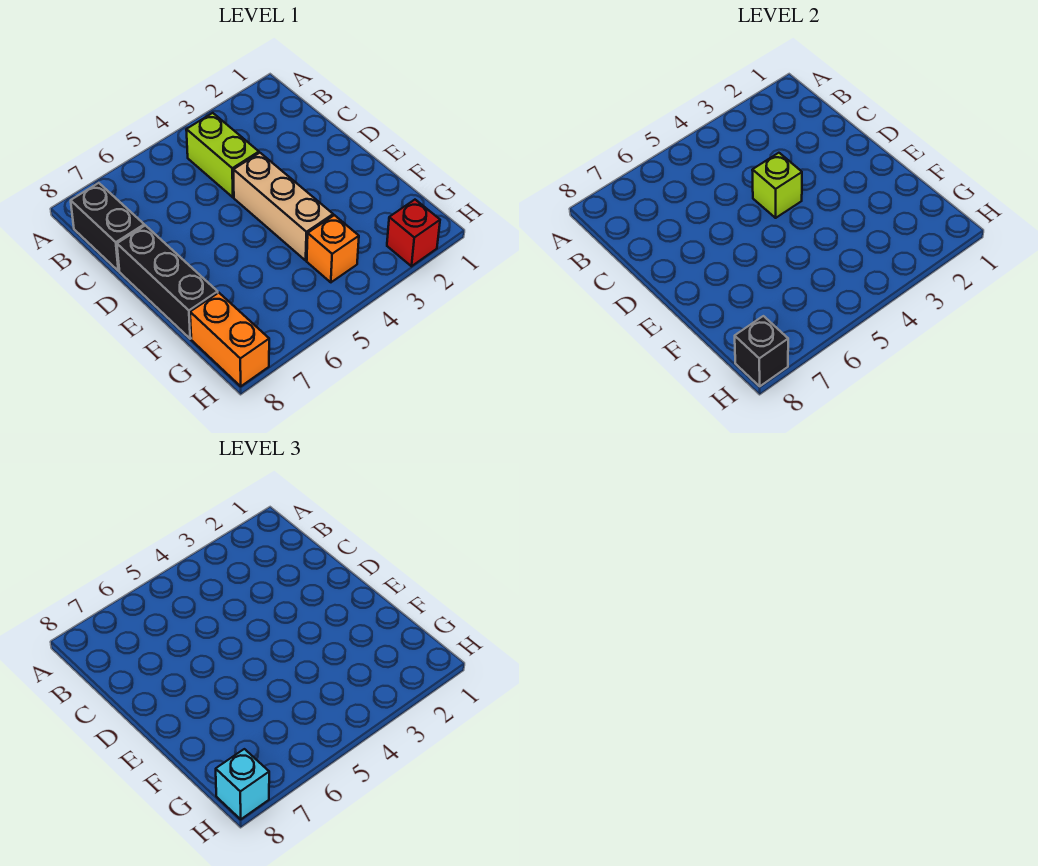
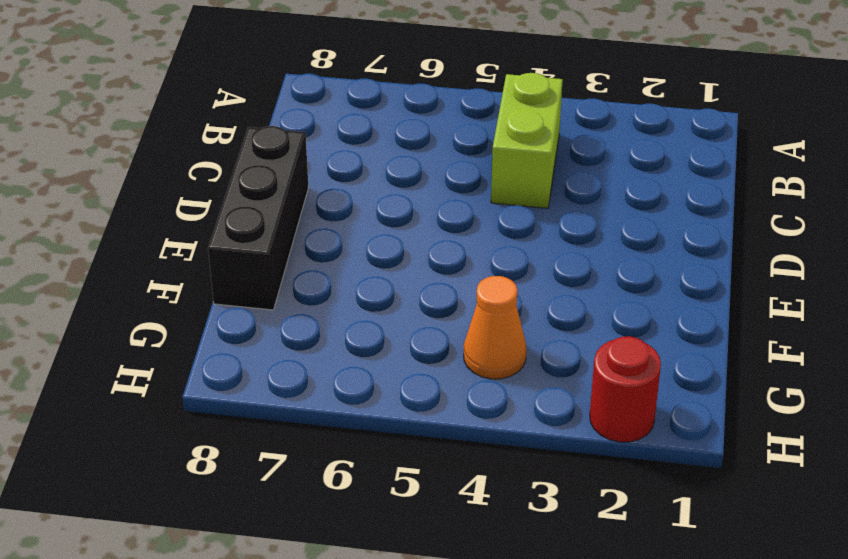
orange cone G4 level 1 -> orange brick G4 level 1
red round brick H2 level 1 -> red brick H2 level 1
none -> black brick B8:C8 level 1
none -> tan brick D4:F4 level 1

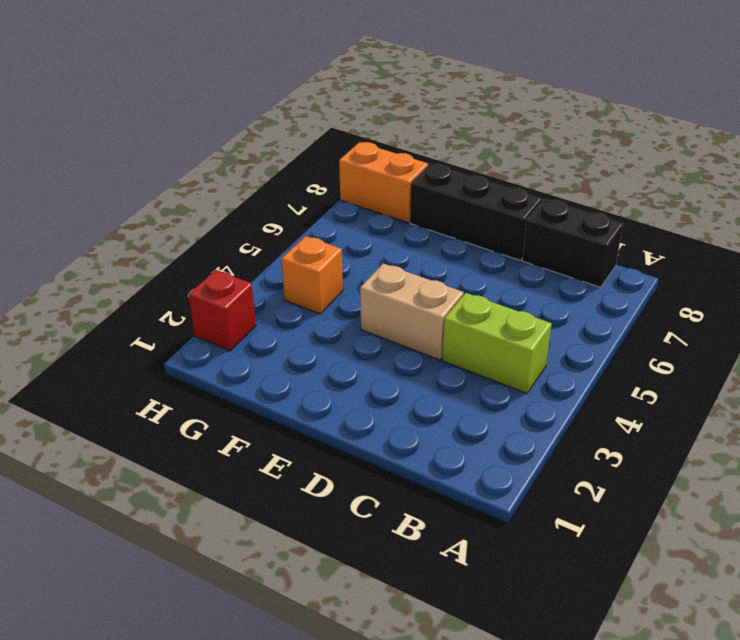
tan brick D4:E4 level 1 -> tan brick D4:F4 level 1
none -> lime brick D4 level 2
none -> black brick H8 level 2

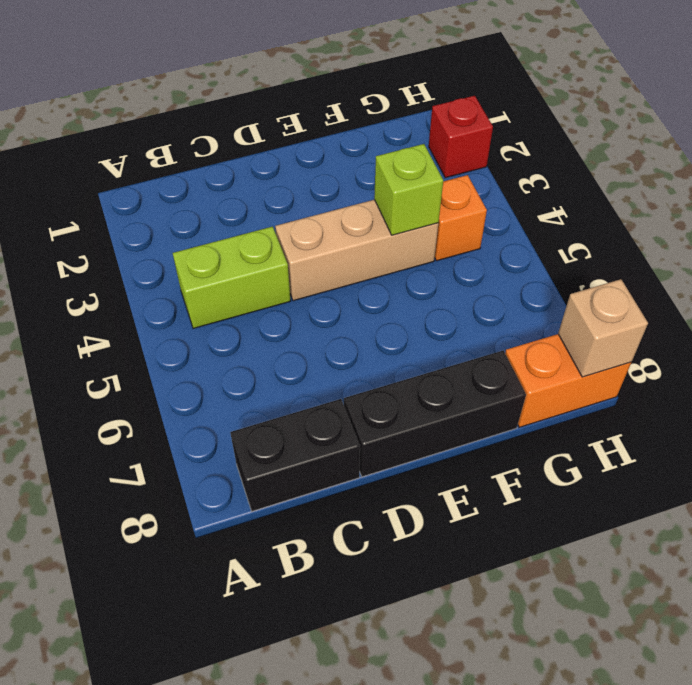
lime brick F4 level 2 -> lime brick D4 level 2
tan brick H8 level 2 -> black brick H8 level 2
none -> cyan brick H8 level 3

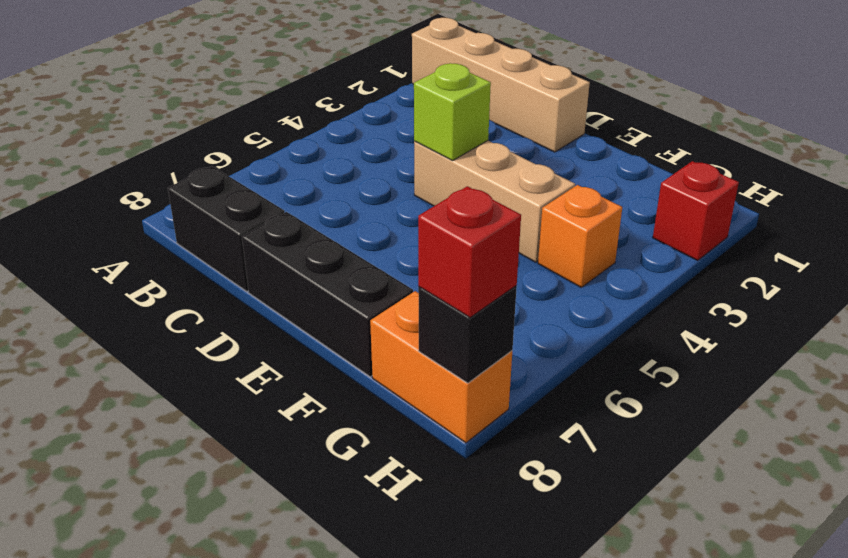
tan brick A1:D1 level 1 -> none
red brick H8 level 3 -> cyan brick H8 level 3
none -> lime brick B4:C4 level 1

